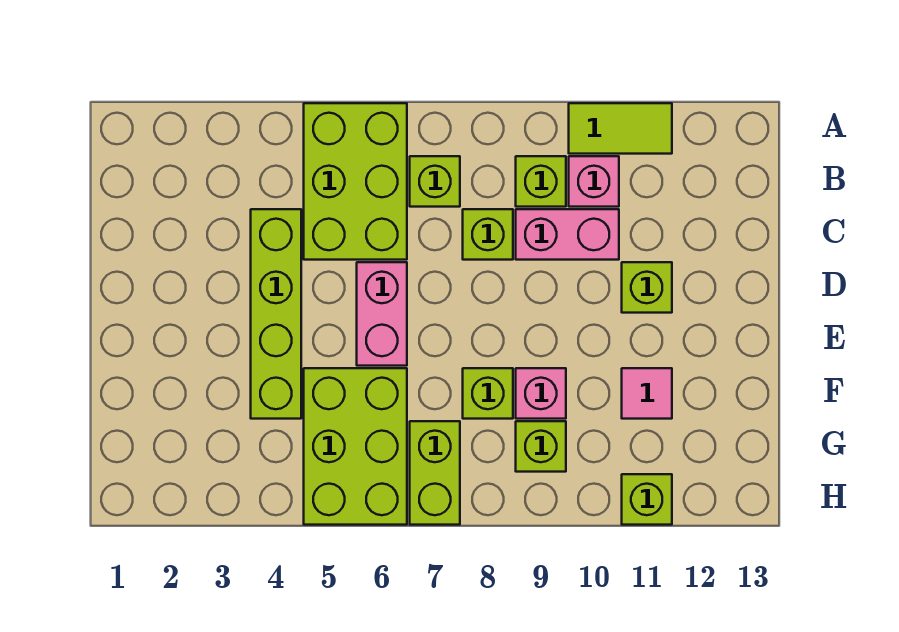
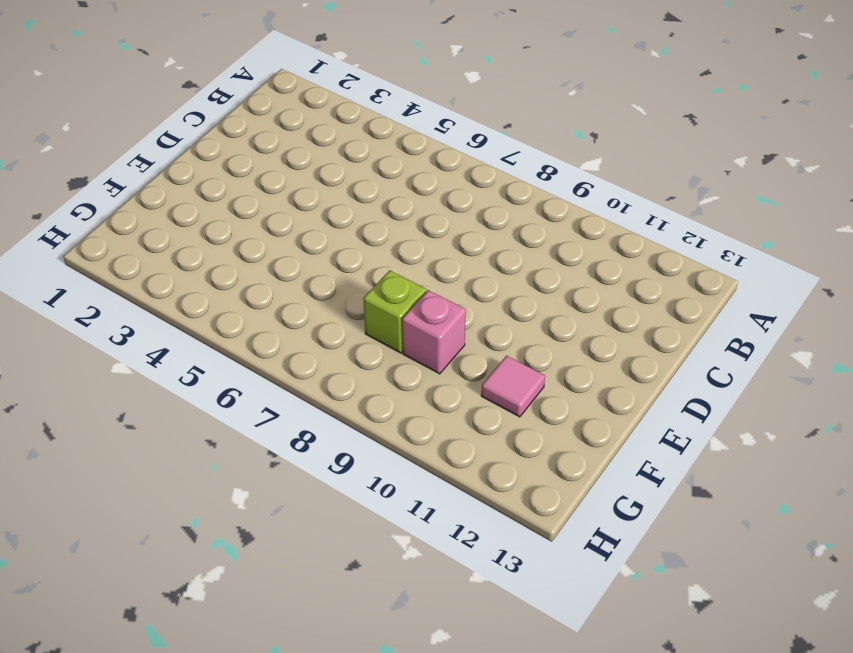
none -> lime brick A5:C6 level 1
none -> lime tile A10:A11 level 1
none -> lime brick B7 level 1

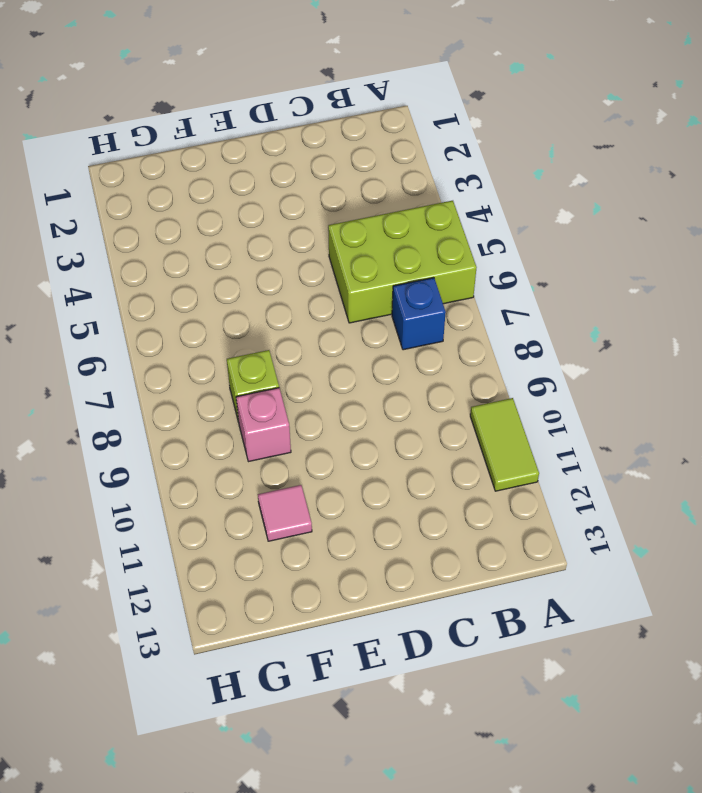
blue brick B7 level 1 -> lime brick B7 level 1
none -> lime brick B9 level 1
none -> pink brick B10 level 1
none -> lime brick C4:F4 level 1

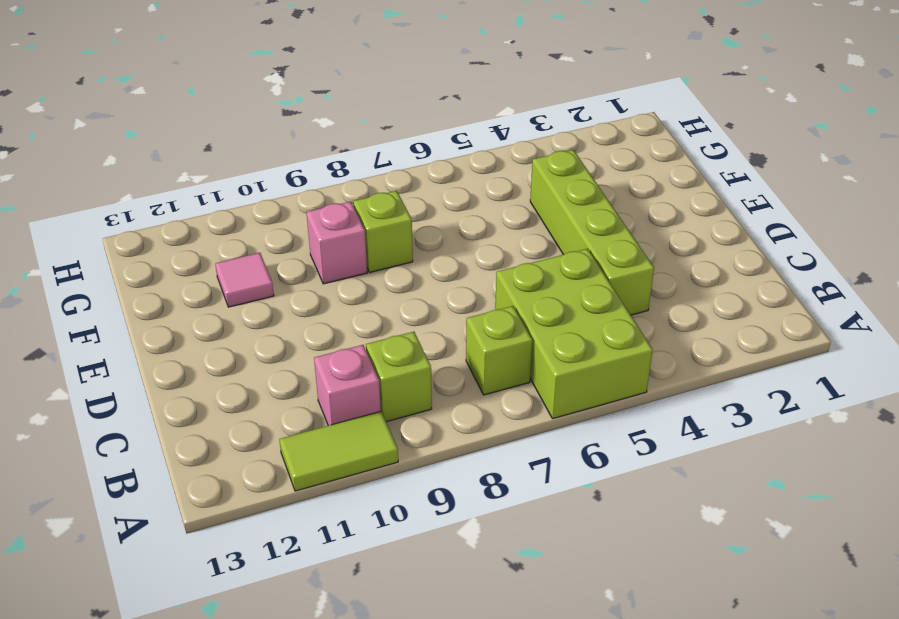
none -> lime brick C8 level 1
none -> pink brick C9:C10 level 1
none -> pink brick D6:E6 level 1

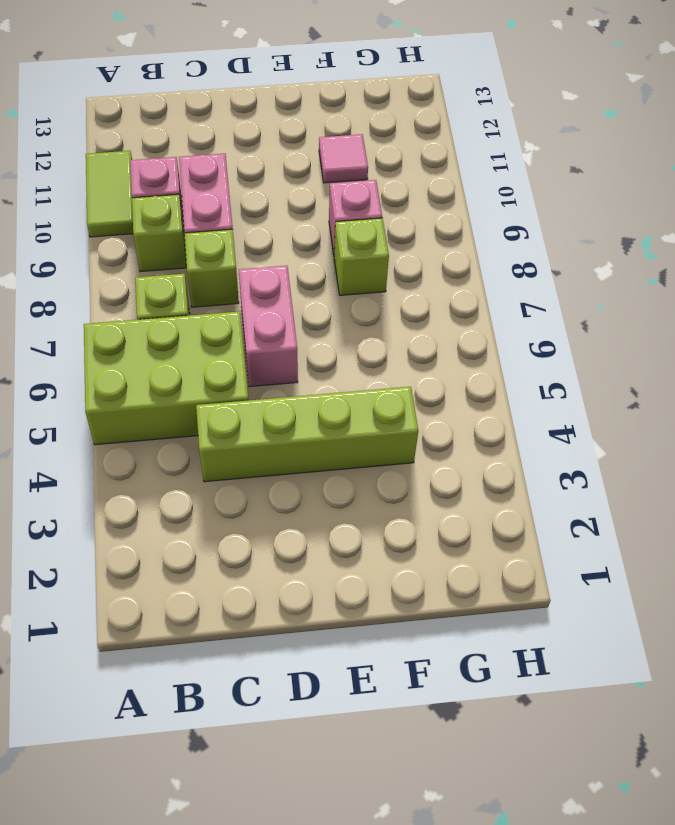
pink brick D6:D7 level 1 -> pink brick D6:E6 level 1
none -> lime brick D11 level 1
none -> lime brick F5:H6 level 1
none -> lime brick G7:H7 level 1

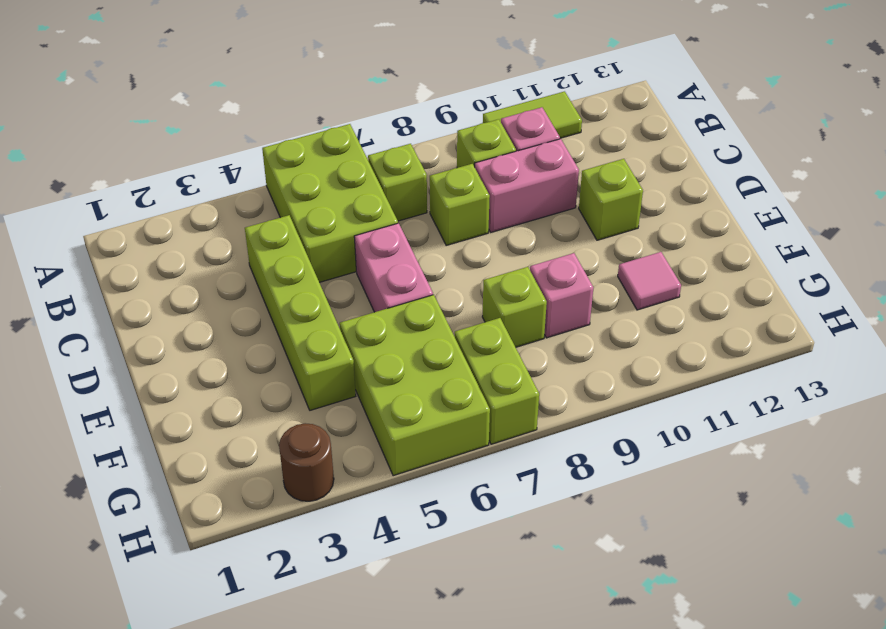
brown round brick H3 level 1 -> none
none -> lime brick G9 level 1
none -> lime brick H11 level 1

